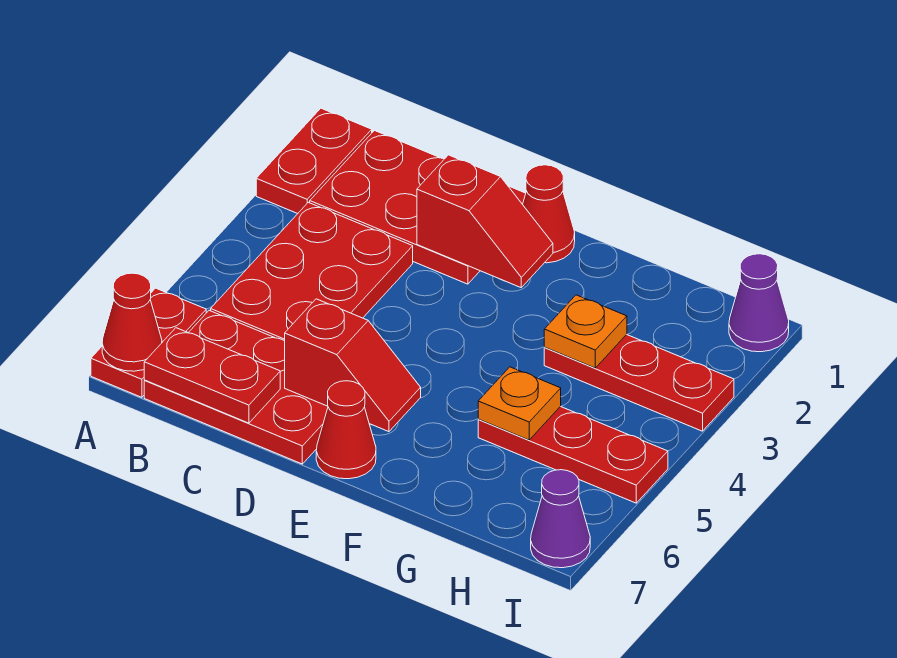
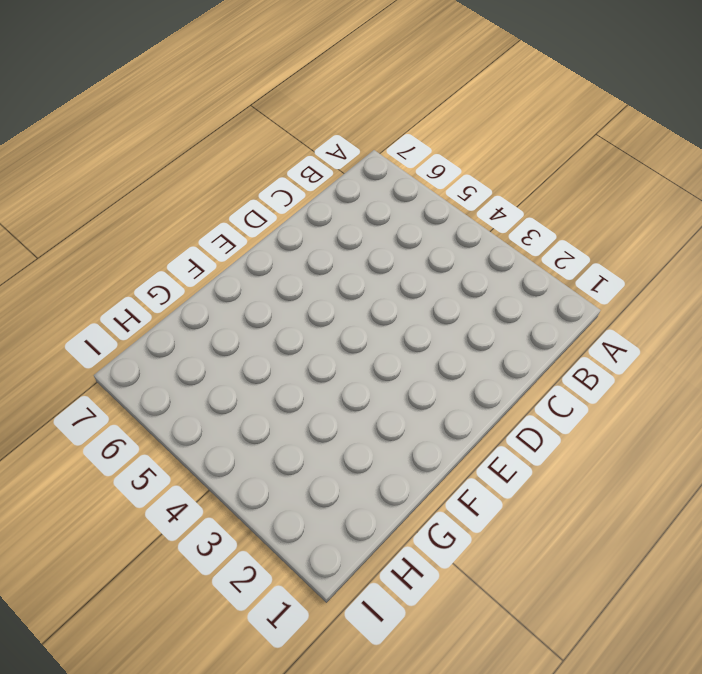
none -> red plate A1:A2 level 1
none -> red plate A6:A7 level 1
none -> red plate B1:D2 level 1

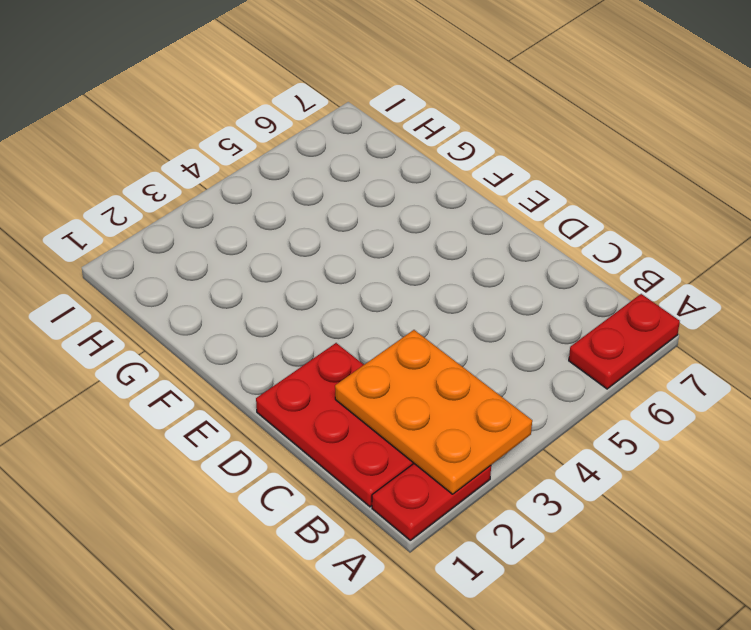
orange plate A2:C3 level 2 -> none
none -> red plate B3:C5 level 1
none -> red plate B6:D7 level 1
none -> red cone E1 level 1

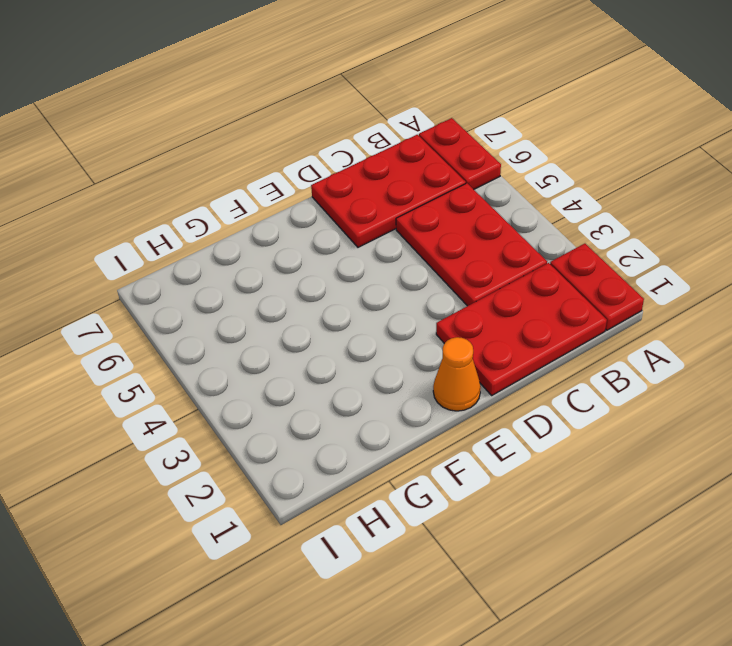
orange cone E1 level 1 -> red cone E1 level 1
none -> red cone E7 level 1
none -> red plate G3:I3 level 1
none -> red plate G5:I5 level 1

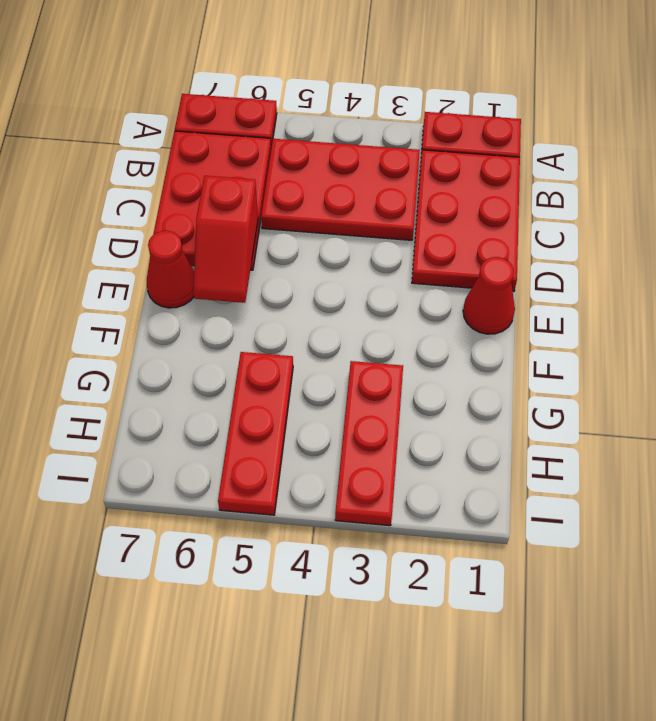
none -> purple cone I1 level 1
none -> purple cone I7 level 1
none -> red cone A7 level 2

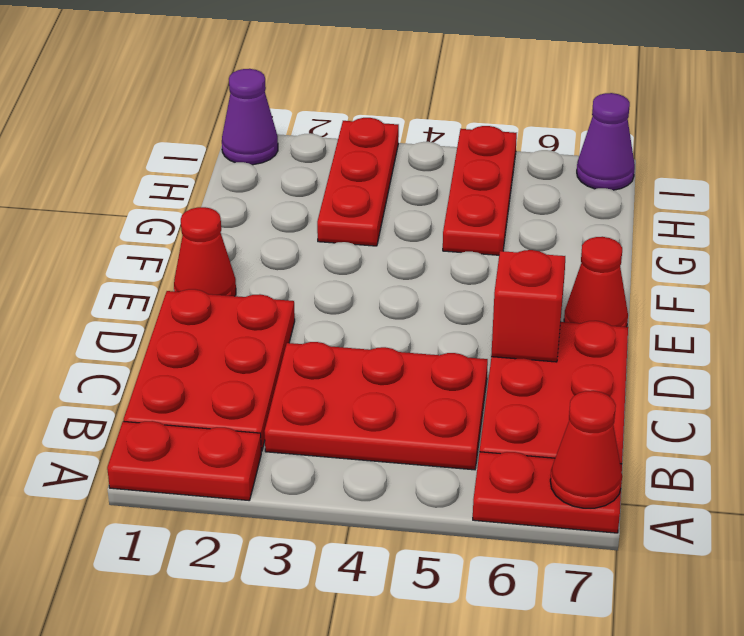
none -> red plate B7:C7 level 2
none -> red slope D2:E2 level 2 top D
none -> orange plate G3 level 2

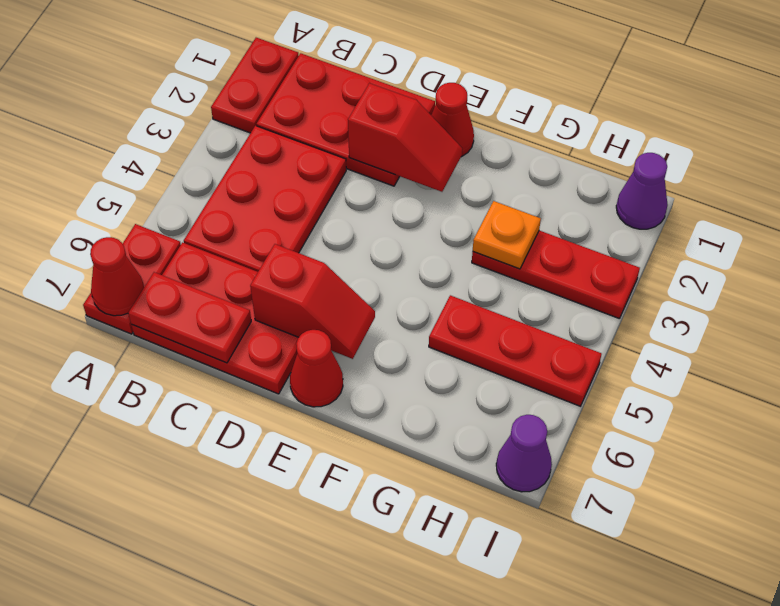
none -> orange plate G5 level 2

